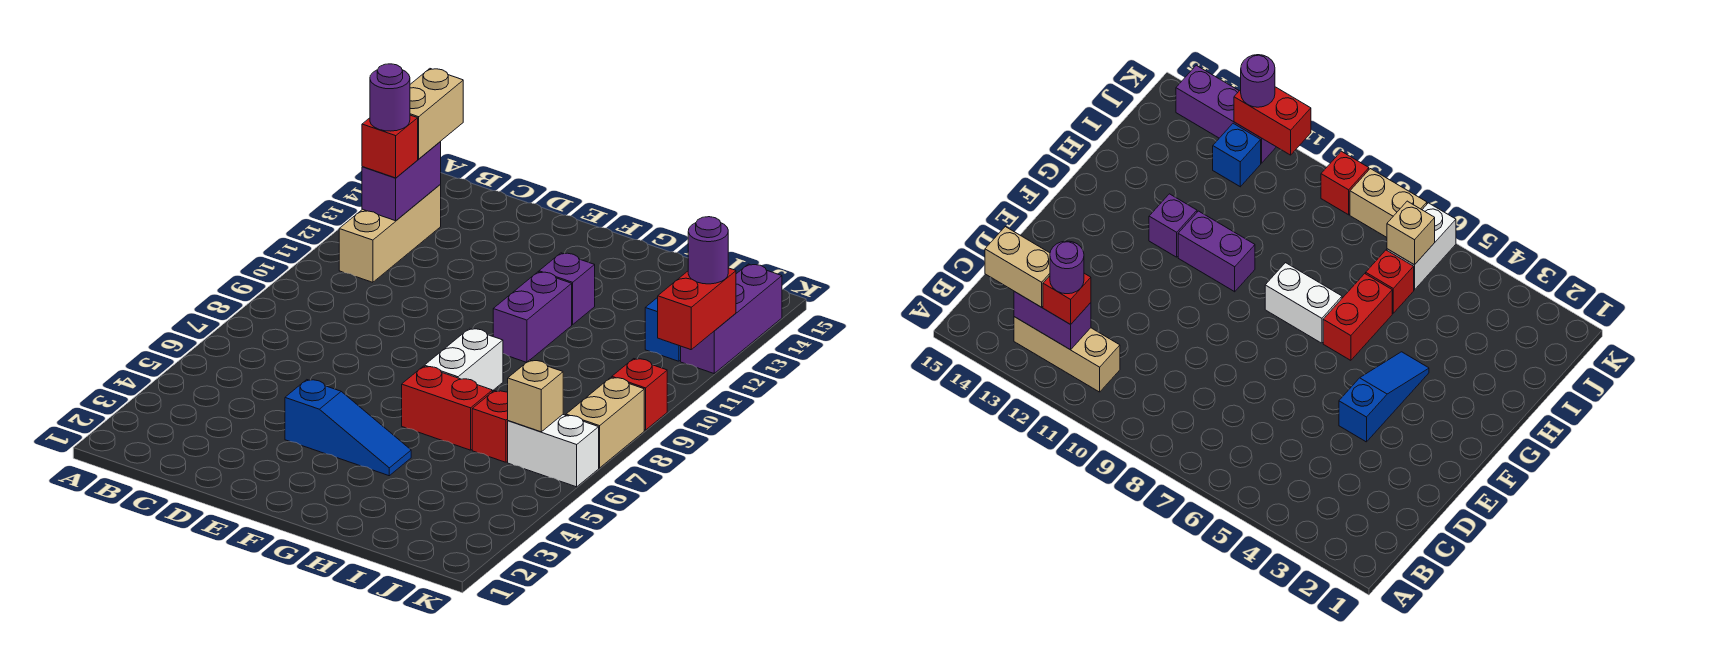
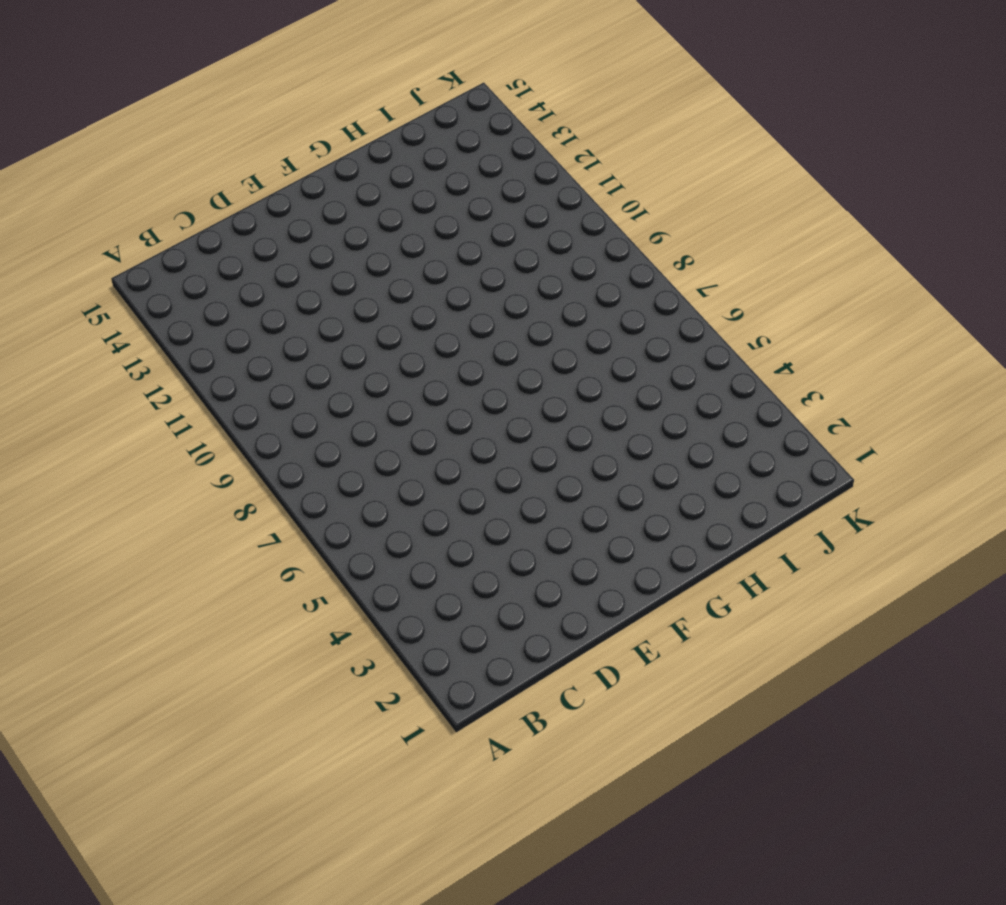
none -> tan brick B11:B13 level 1
none -> blue slope E4:G4 level 1 top E
none -> red brick G6:H6 level 1

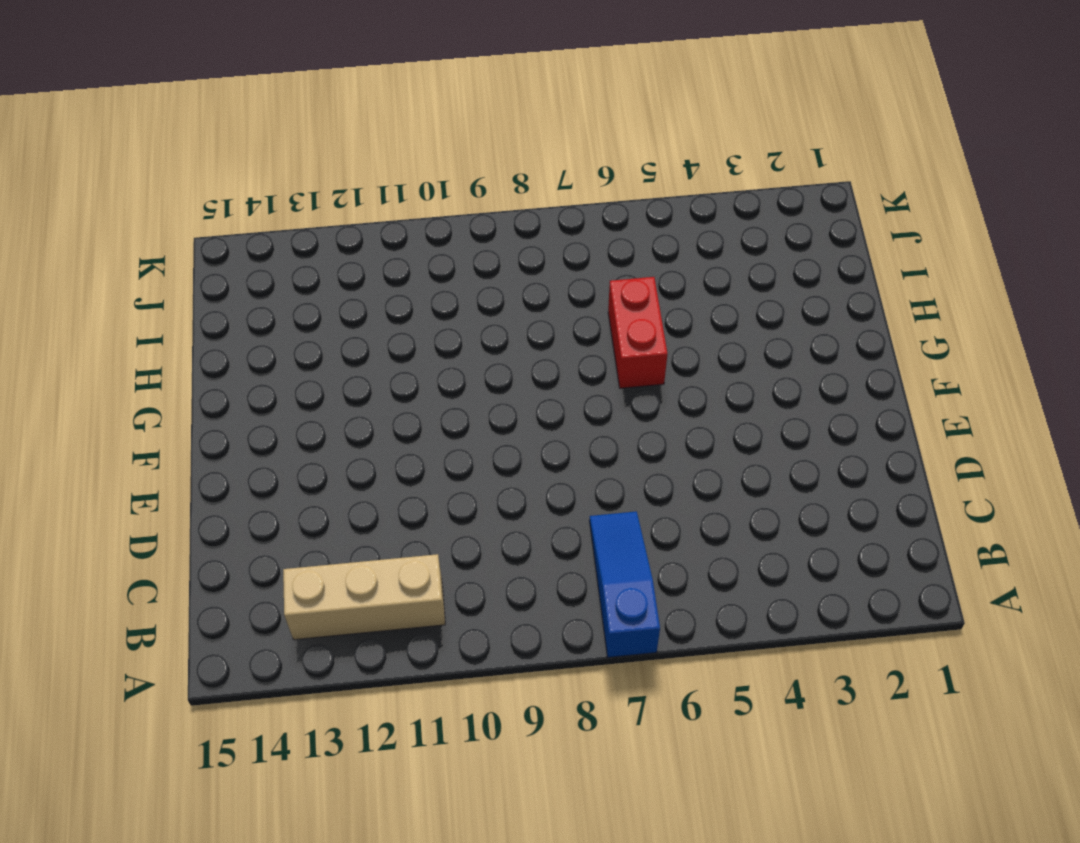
blue slope A7:C7 level 1 top A -> blue slope E4:G4 level 1 top E
none -> white brick G7:G8 level 1
none -> purple brick G10:G11 level 1
none -> purple brick G12 level 1

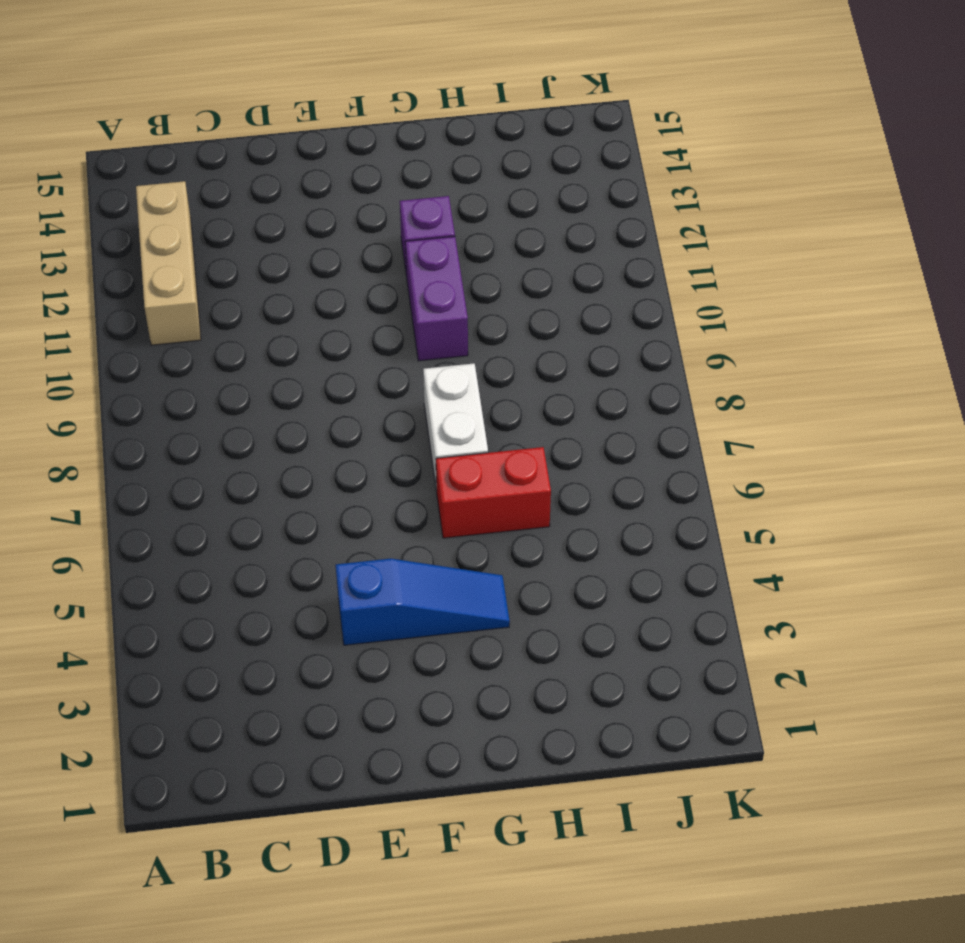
none -> red brick I6 level 1
none -> white brick J6:K6 level 1
none -> blue brick J12 level 1

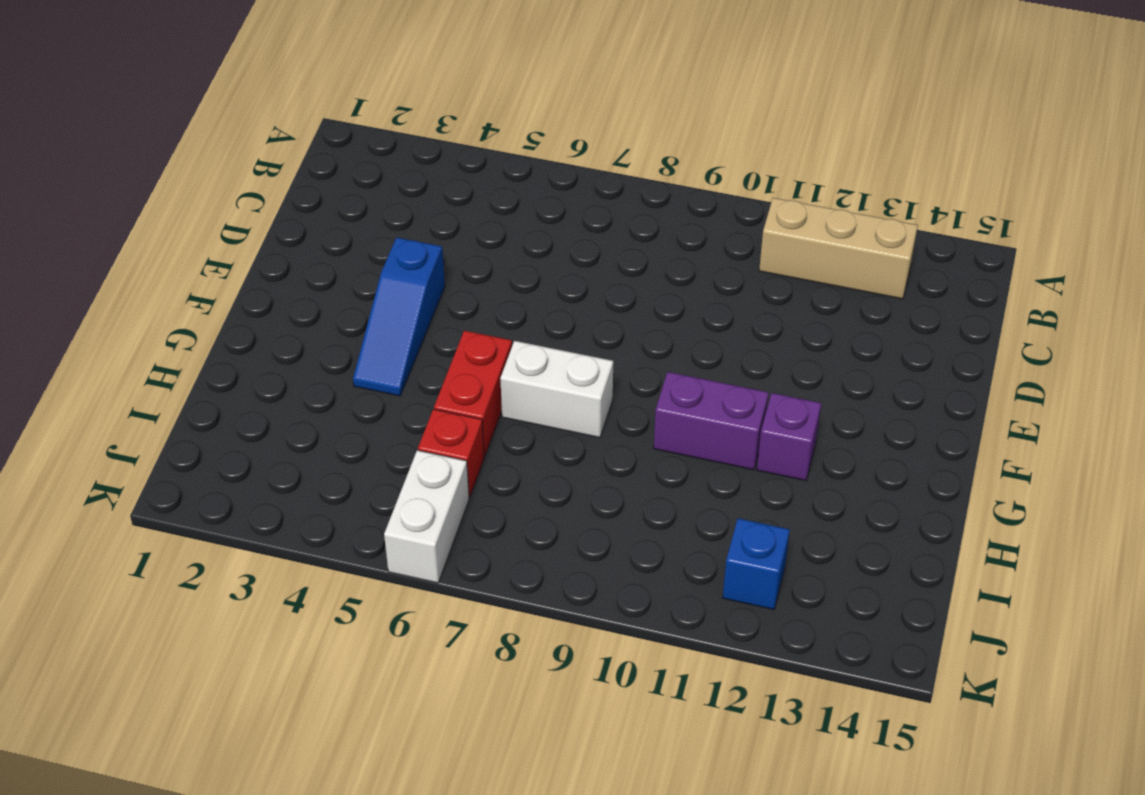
none -> tan brick K7:K8 level 1
none -> red brick K9 level 1
none -> purple brick K12:K14 level 1

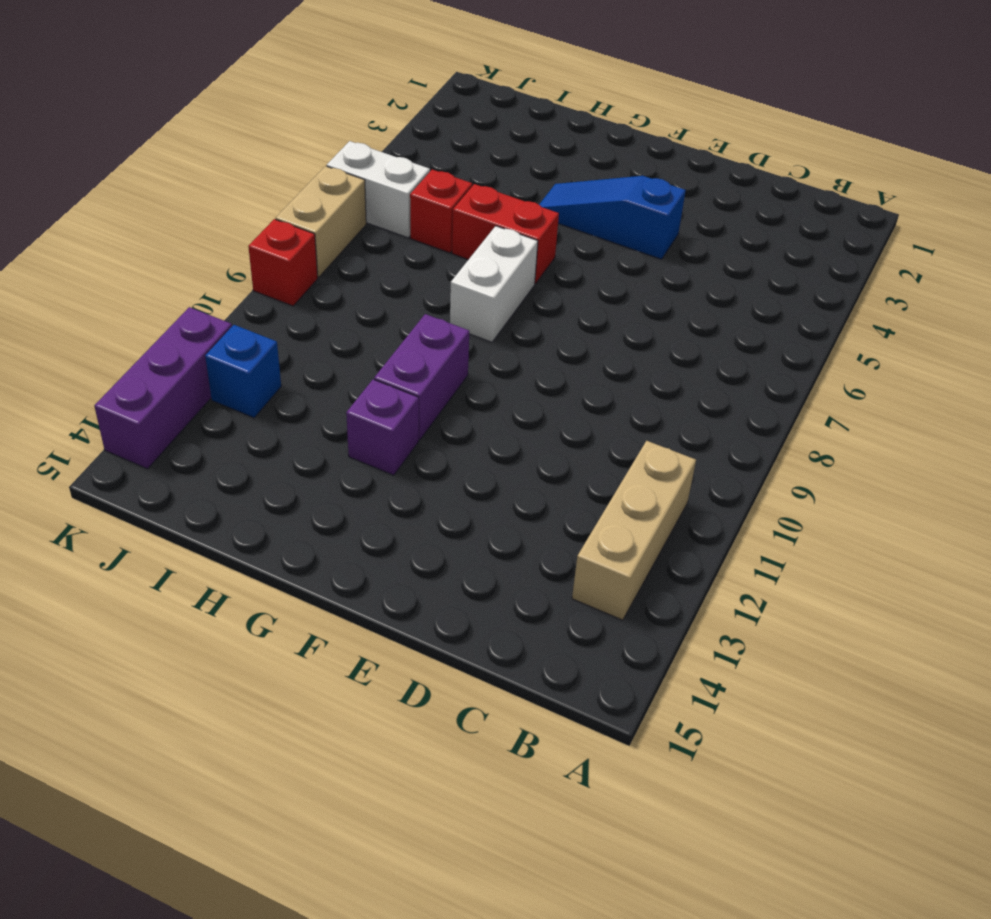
none -> purple brick B12:B13 level 2
none -> tan brick J6 level 2
none -> red brick K11:K12 level 2

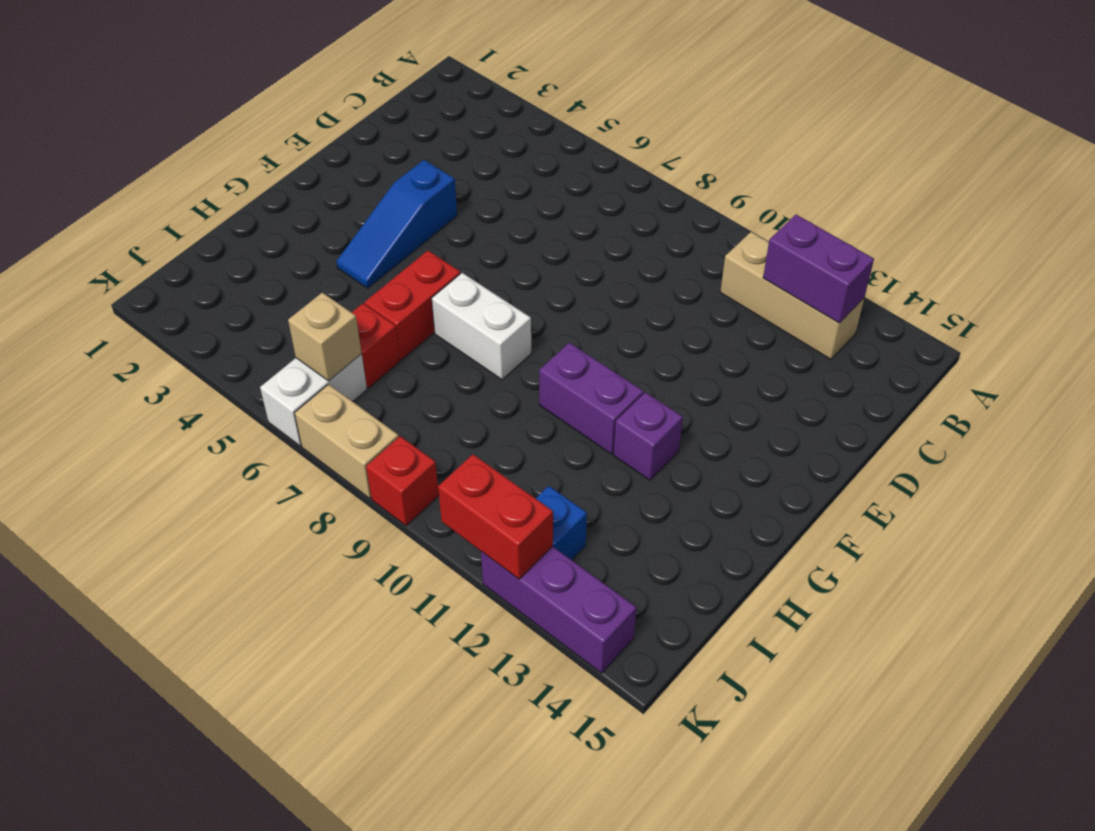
none -> red brick B12 level 3
none -> tan brick B13:B14 level 3
none -> purple round brick K12 level 3

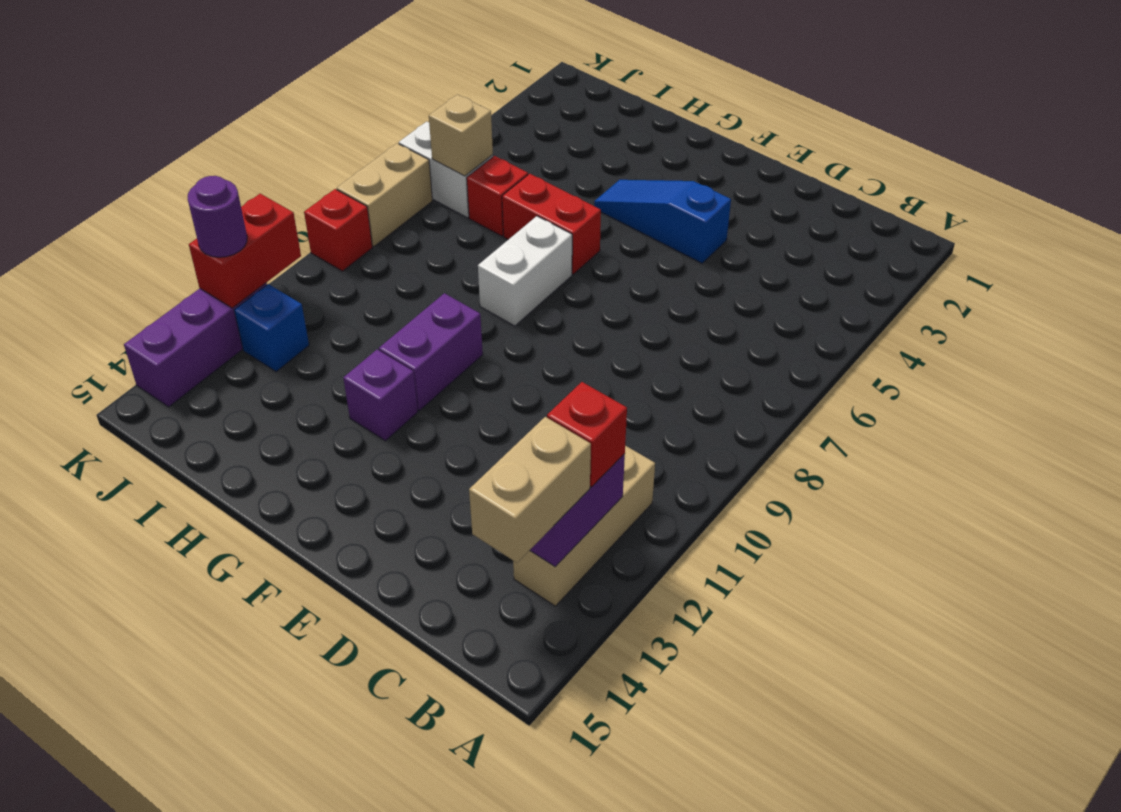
none -> purple round brick B12 level 4

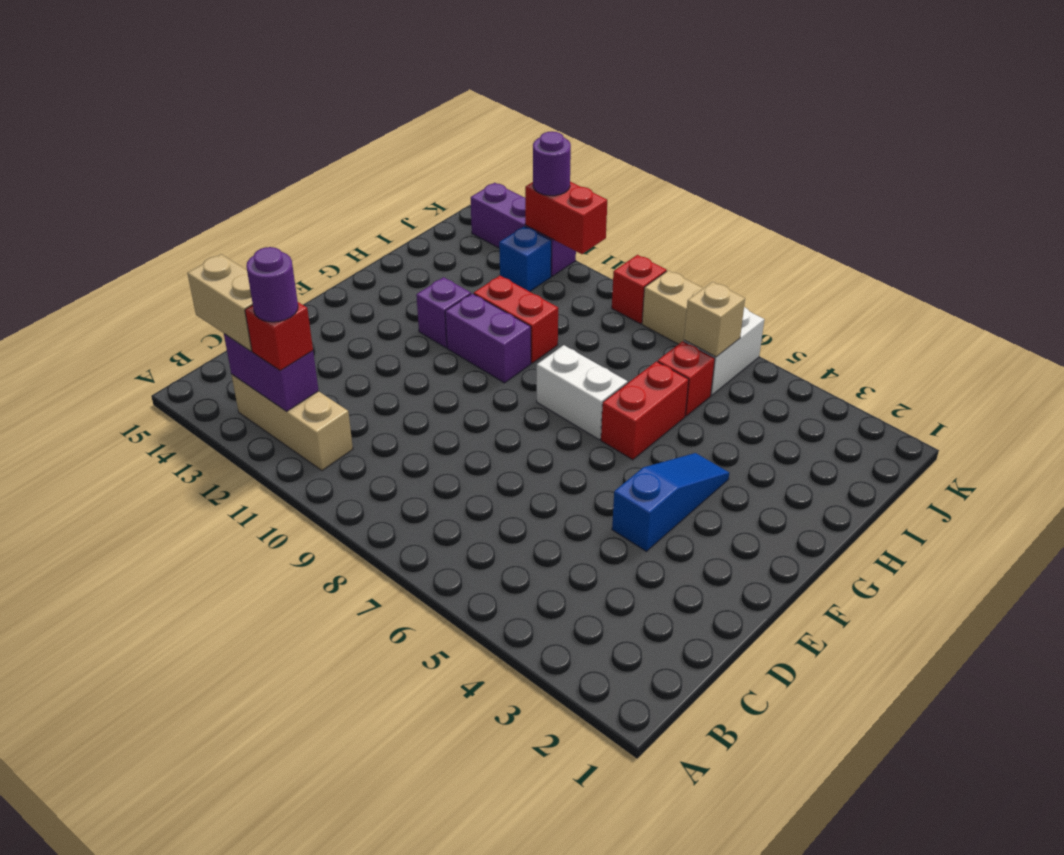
red brick H10:H11 level 1 -> none

